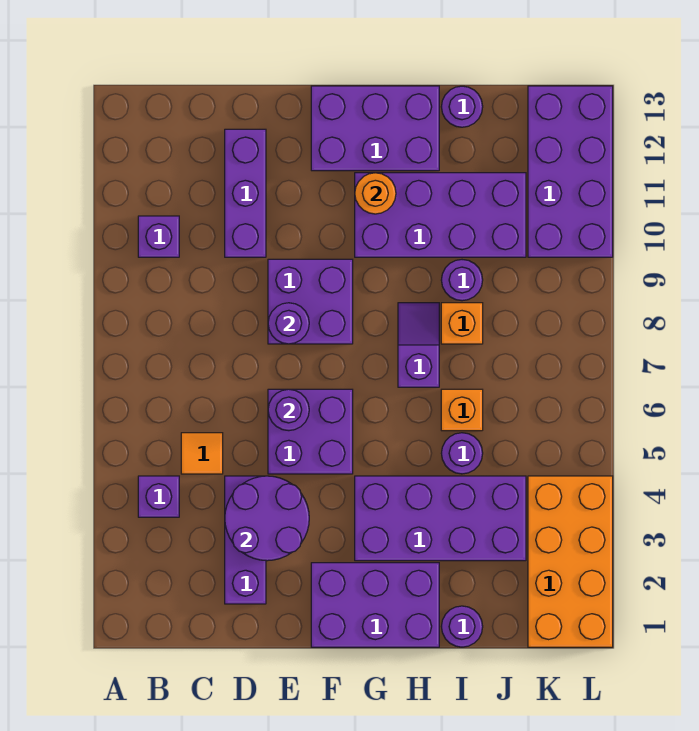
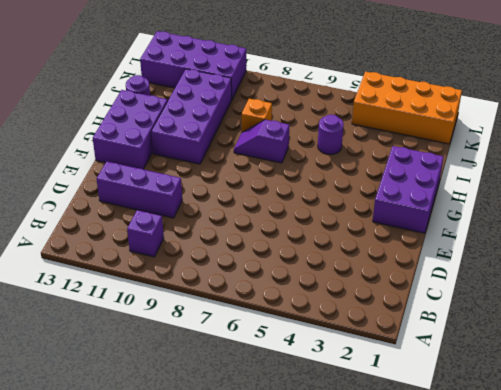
none -> purple brick B4 level 1
none -> orange tile C5 level 1
none -> purple brick D2:D4 level 1

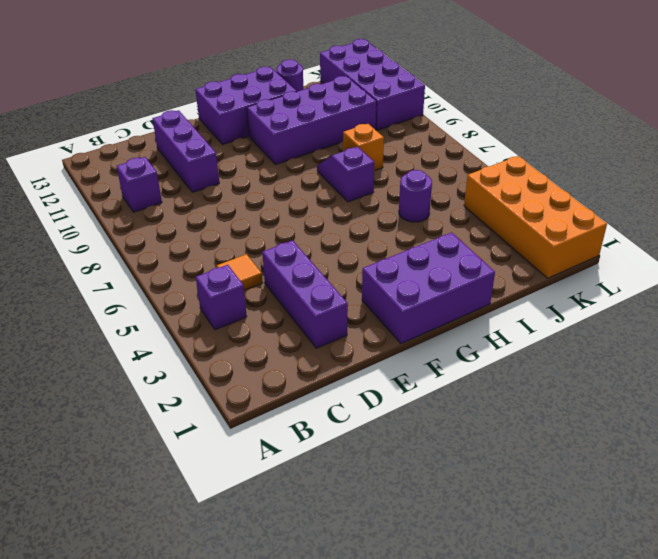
none -> purple brick E5:F6 level 1
none -> purple brick E8:F9 level 1
none -> purple brick G3:J4 level 1

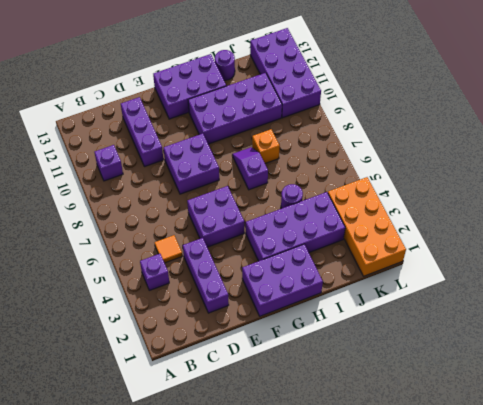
none -> purple round brick I1 level 1
none -> orange brick I6 level 1
none -> purple round brick I9 level 1

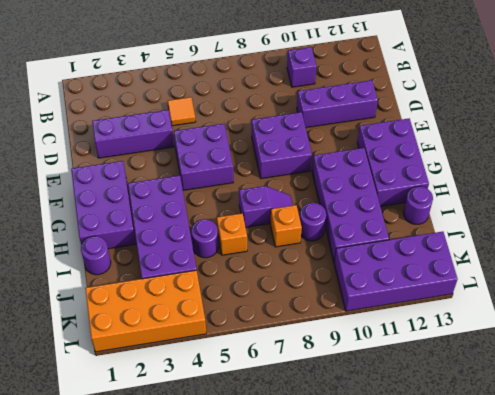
none -> purple brick B4 level 1
none -> purple round brick D3:E4 level 2
none -> purple round brick E6 level 2

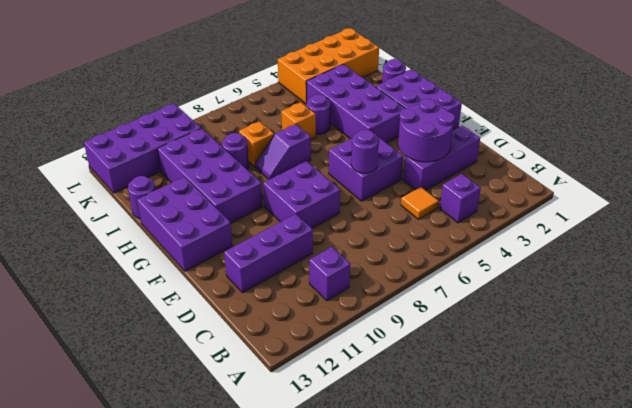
none -> purple round brick E8 level 2
none -> orange round brick G11 level 2

